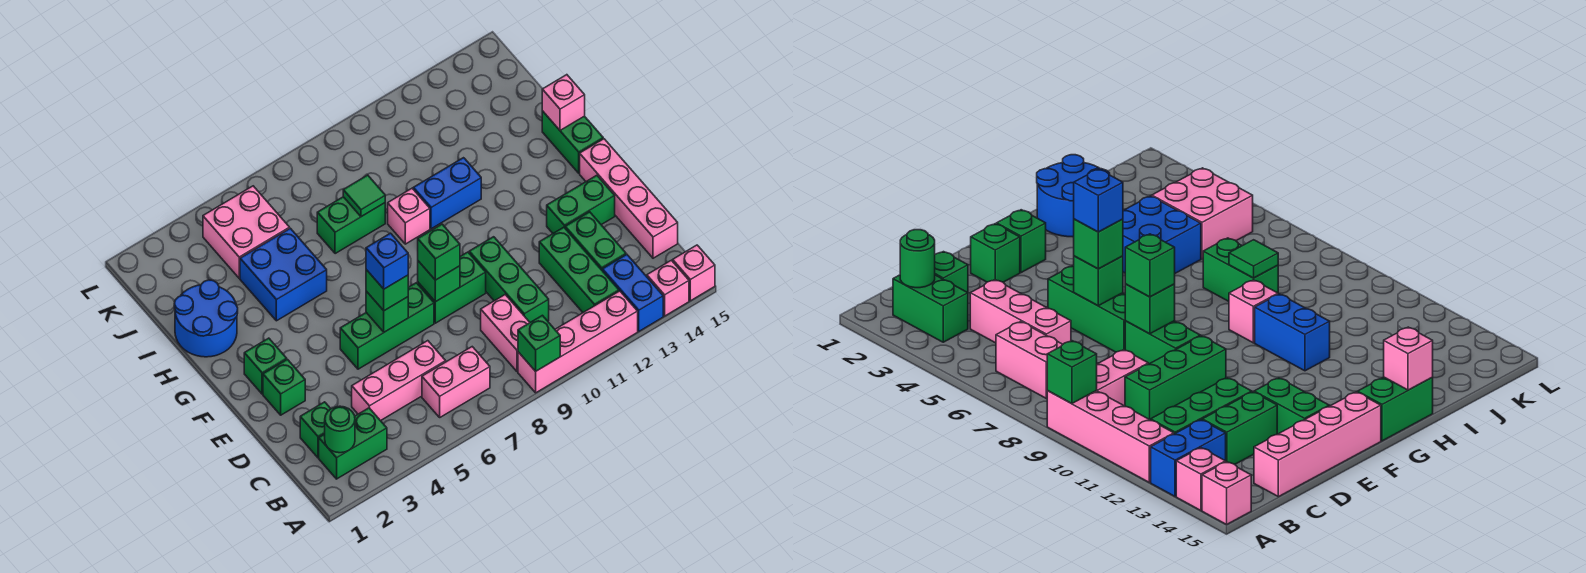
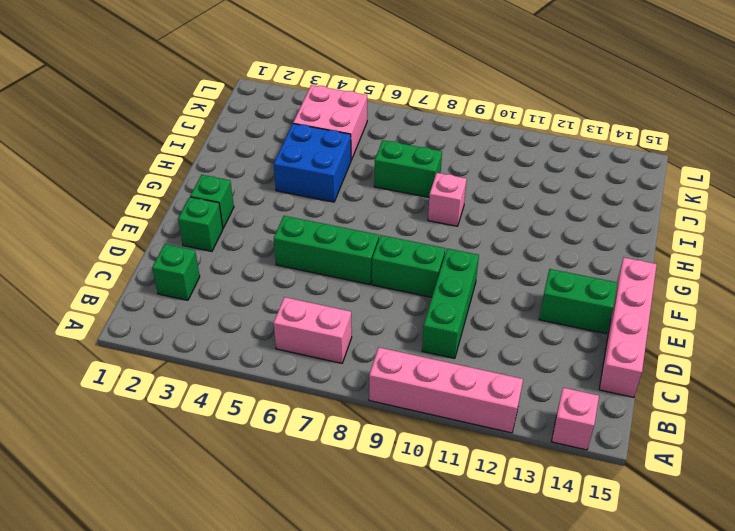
none -> blue brick A13:B13 level 1
none -> pink brick A15 level 1
none -> green brick B2:B3 level 1
none -> pink brick B9:C9 level 1

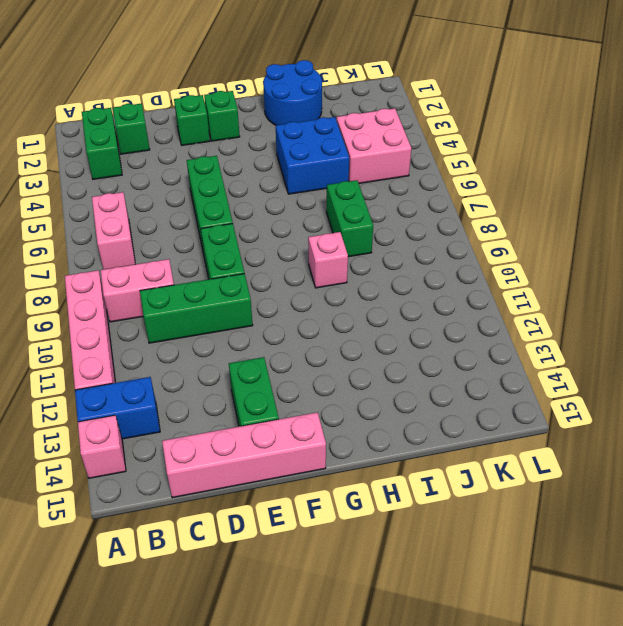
none -> pink brick A15 level 1
none -> green brick B12:D12 level 1
none -> pink brick C4:C6 level 1
none -> green brick C13:D13 level 1

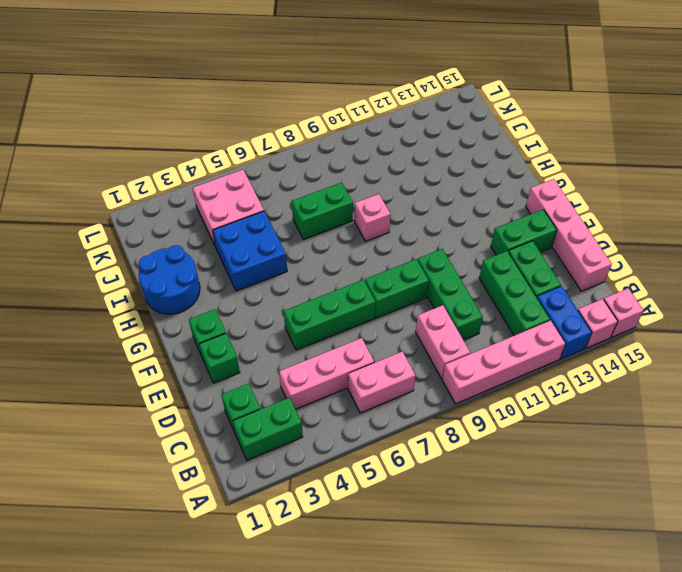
none -> green brick G15:H15 level 1
none -> blue brick H10:H11 level 1
none -> green brick A9 level 2
none -> green round brick B2 level 2

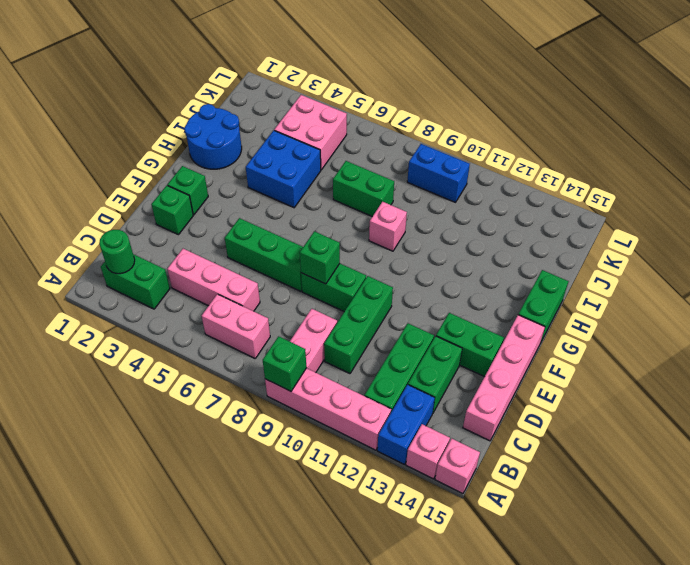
blue brick K9:K10 level 1 -> blue brick H10:H11 level 1
none -> green brick C2 level 1
none -> green brick E6 level 2
none -> pink brick H15 level 2
none -> green tile I8 level 2

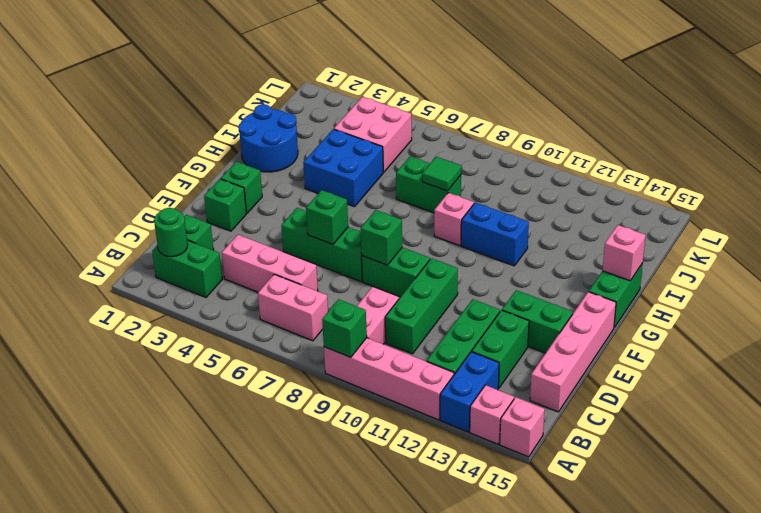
none -> green brick E6 level 3
none -> green brick E8 level 3
none -> blue brick E6 level 4

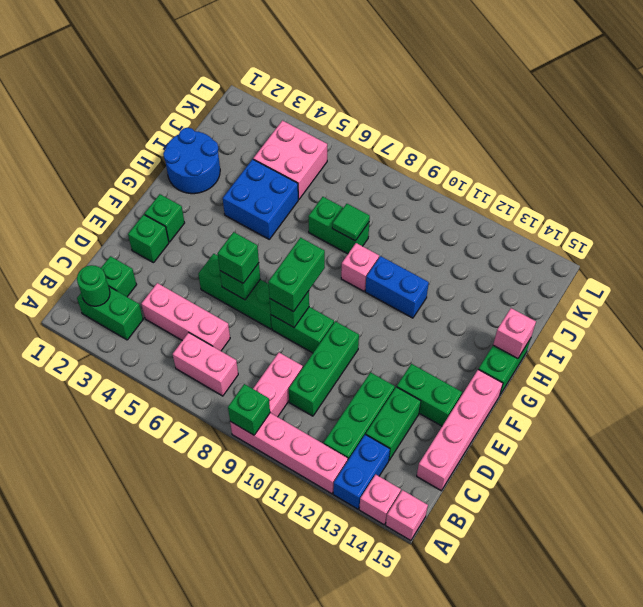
green brick E8:F8 level 3 -> green brick E8 level 3
none -> blue brick E6 level 4

